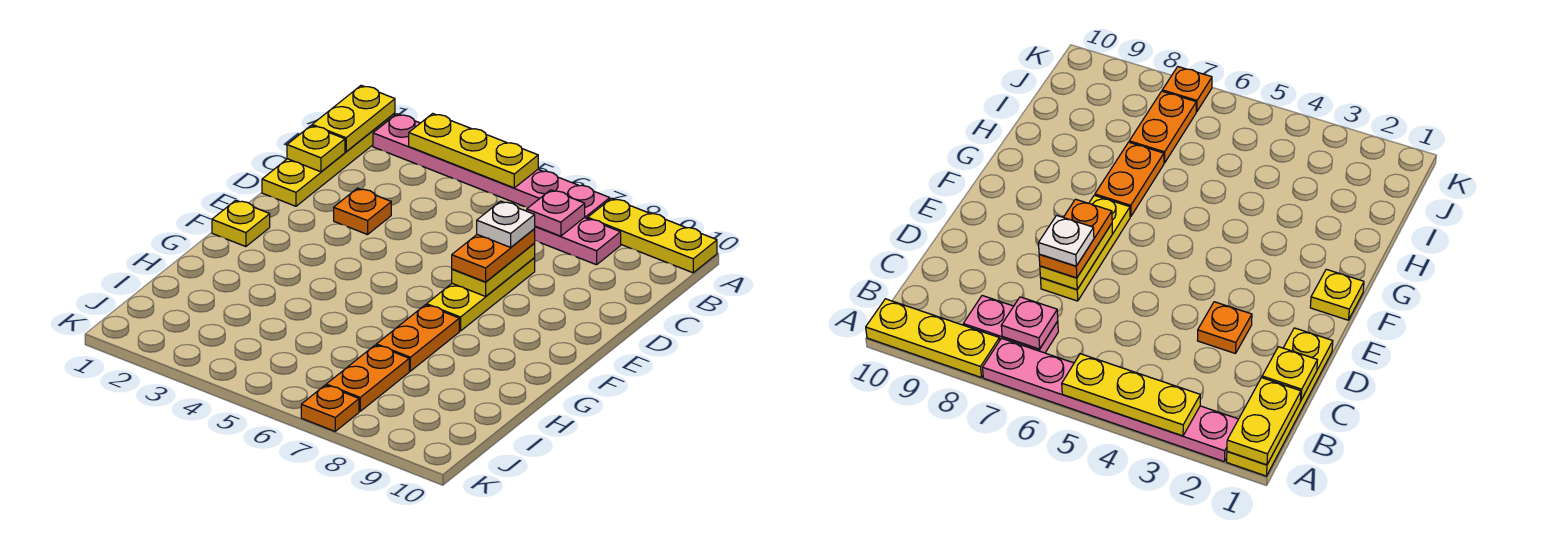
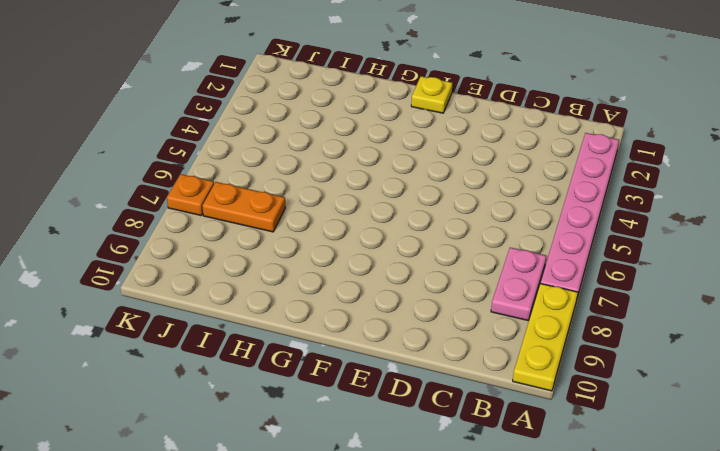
none -> yellow plate A1:D1 level 1
none -> orange plate D3 level 1
none -> yellow plate D7:F7 level 1

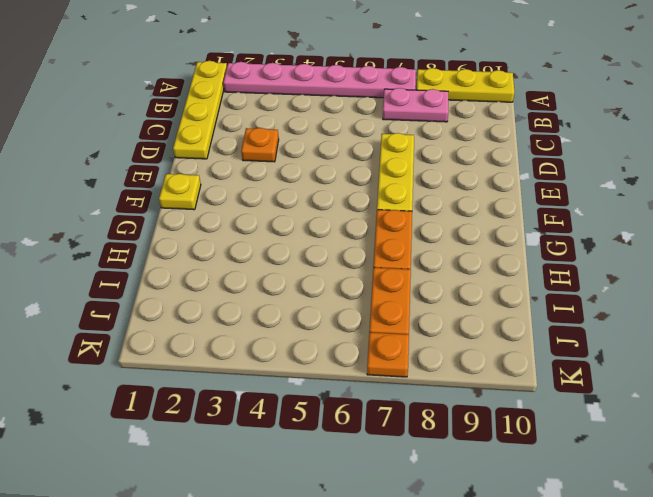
none -> yellow plate A1:B1 level 2
none -> yellow plate A3:A5 level 2
none -> pink plate B7 level 2

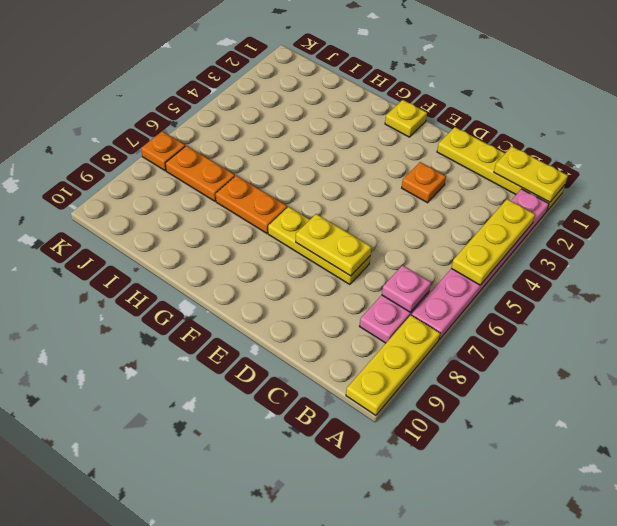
none -> yellow plate C1 level 2
none -> orange plate D7:E7 level 3
none -> white plate D7 level 4

